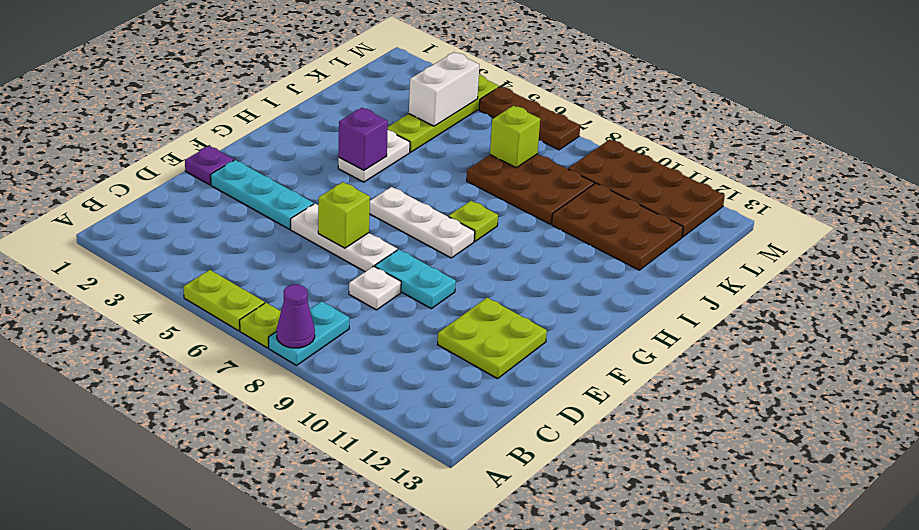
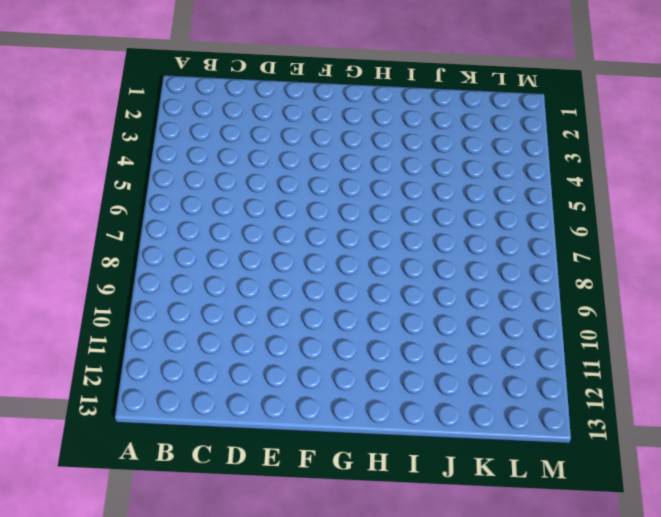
none -> lime plate A5:A6 level 1
none -> lime plate A7 level 1
none -> cyan plate A8:B8 level 1

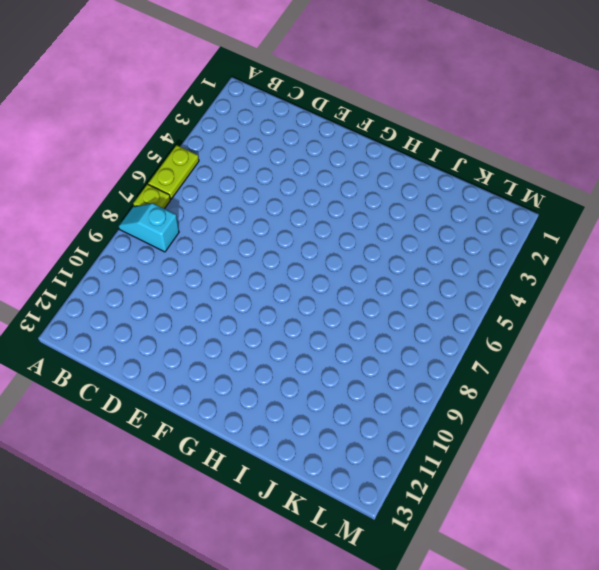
cyan slope A8:B8 level 1 top B -> cyan plate A8:B8 level 1
none -> white plate D8 level 1
none -> lime plate D11:E12 level 1
none -> purple plate E1 level 1

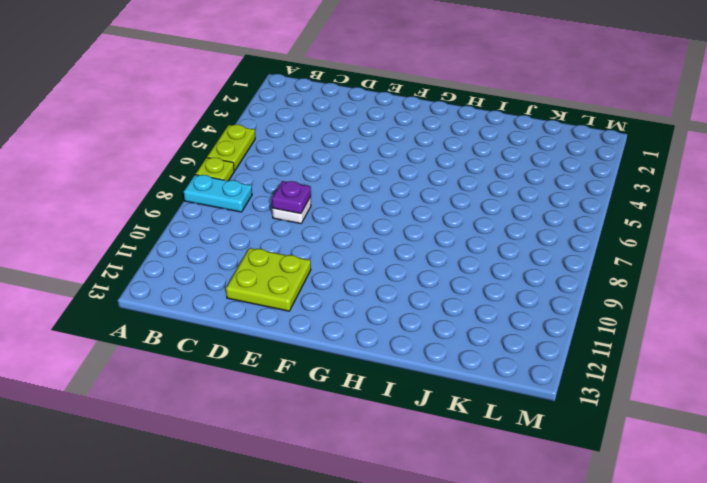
purple plate D8 level 2 -> purple plate E1 level 1
none -> cyan plate E2:E4 level 1
none -> white plate E5:E7 level 1
none -> cyan plate E8:E9 level 1

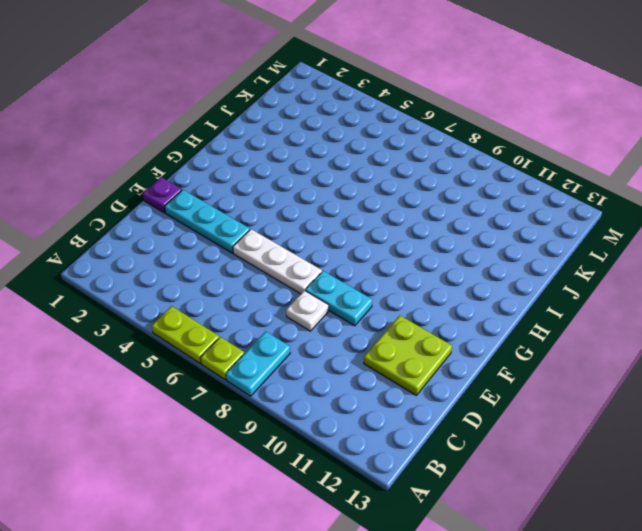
none -> white plate G6:G8 level 1
none -> white plate H4:I4 level 1
none -> lime plate H8 level 1

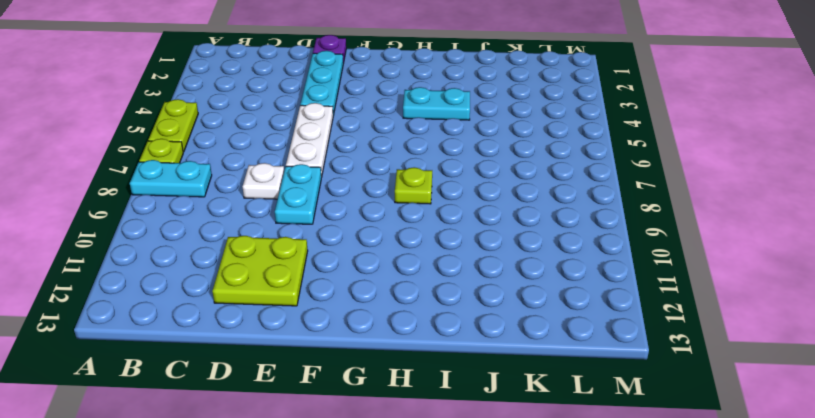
cyan plate H4:I4 level 1 -> white plate H4:I4 level 1
none -> white plate G6:G8 level 1
none -> lime plate J4:M4 level 1
none -> brown plate J7:K9 level 1

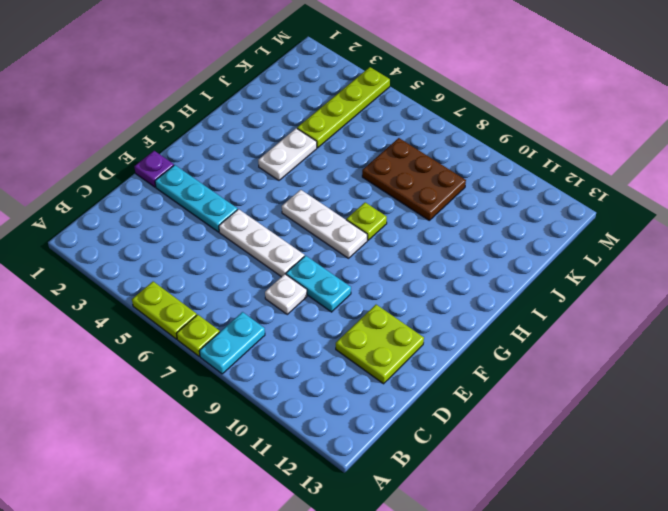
none -> brown plate J10:K12 level 1
none -> brown plate L9:M12 level 1
none -> brown plate M5:M7 level 1

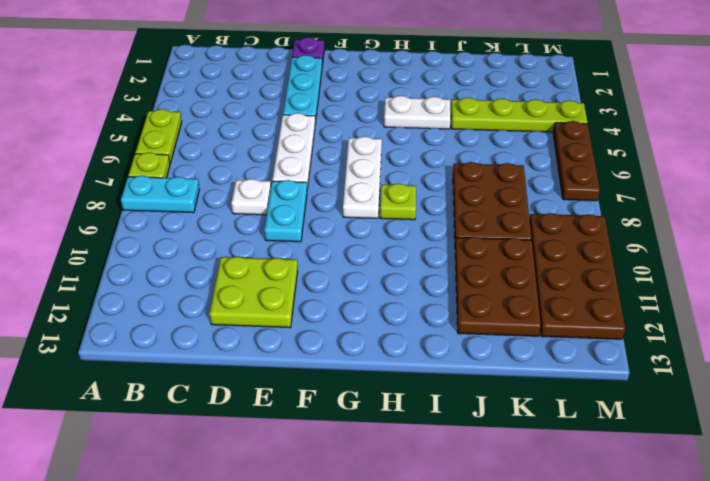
none -> purple cone A8 level 2
none -> lime brick E6 level 2
none -> purple brick H4 level 2

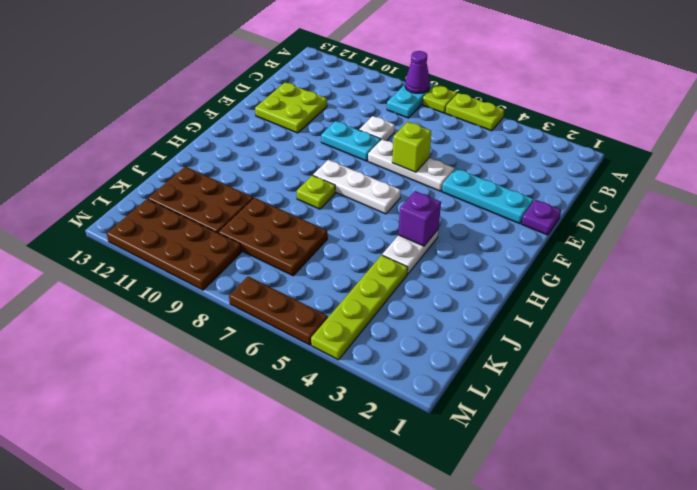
none -> white brick K4:L4 level 2
none -> lime brick K7 level 2

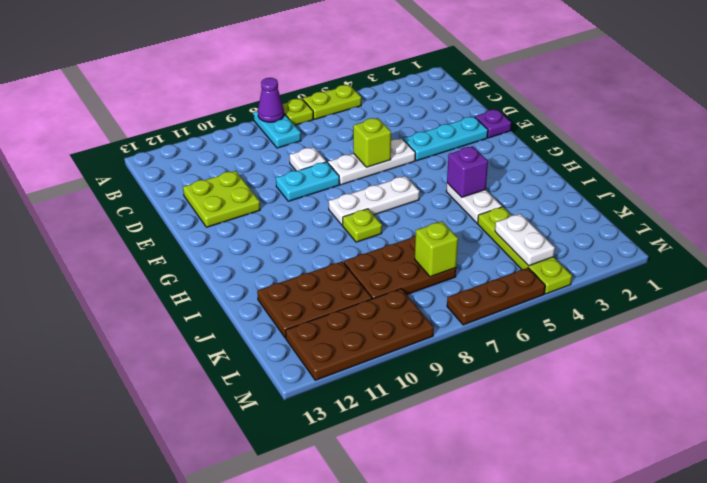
white plate K4:L4 level 2 -> white brick K4:L4 level 2

